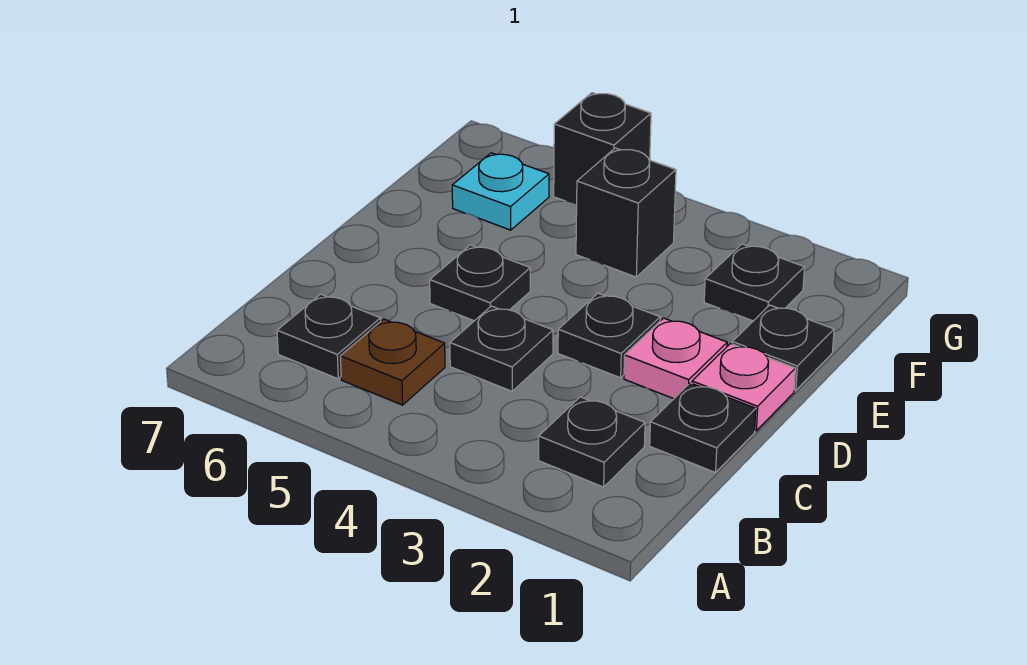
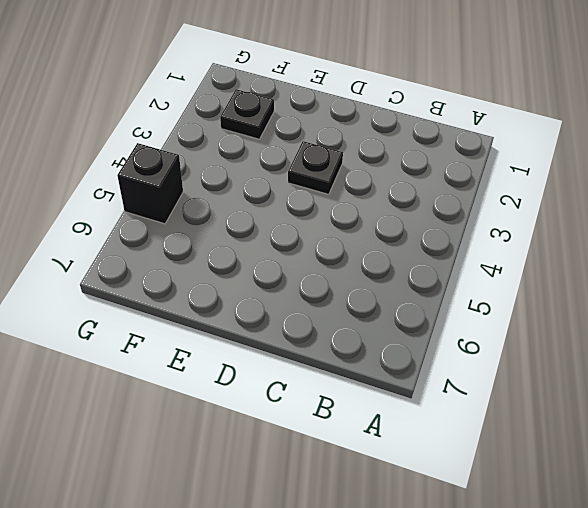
none -> black plate B2 level 1
none -> brown plate B5 level 1
none -> black plate B6 level 1

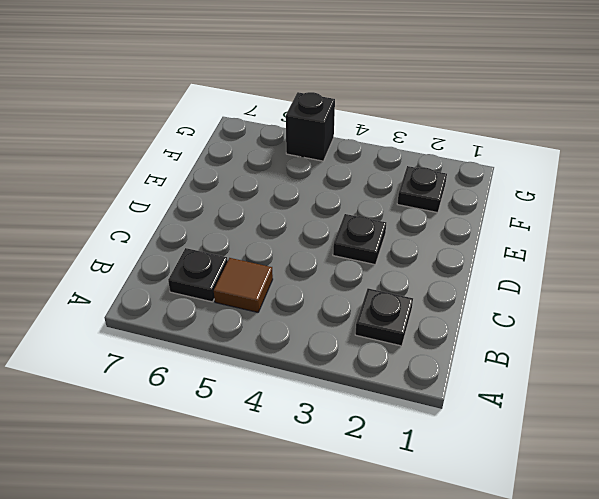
brown tile B5 level 1 -> brown plate B5 level 1
none -> black plate C1 level 1
none -> black plate C4 level 1
none -> pink plate D1 level 1

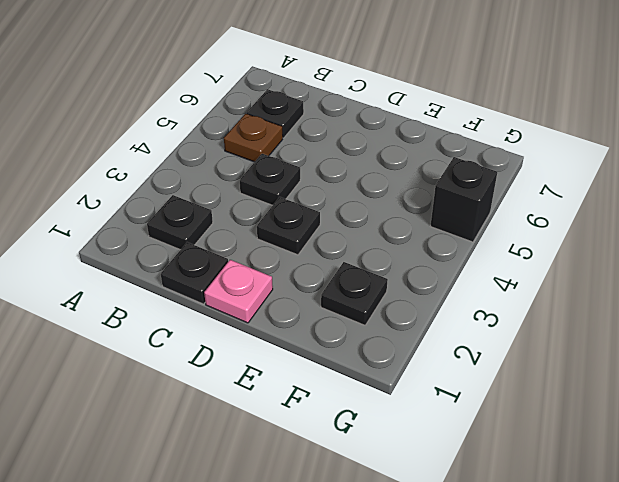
none -> pink plate D2 level 1
none -> black plate D5 level 1
none -> black plate E1 level 1

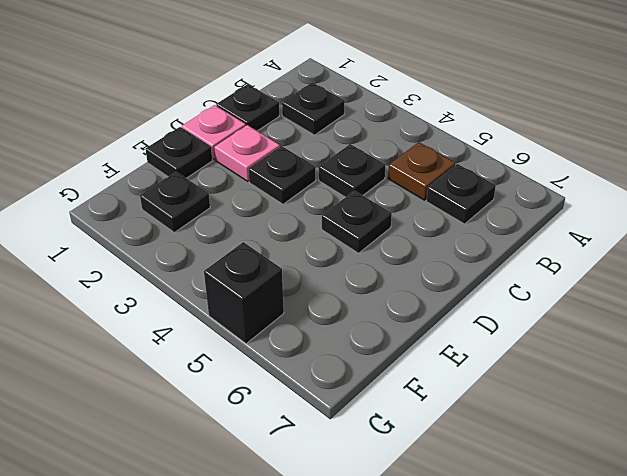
none -> black brick F4 level 1
none -> cyan plate F6 level 1

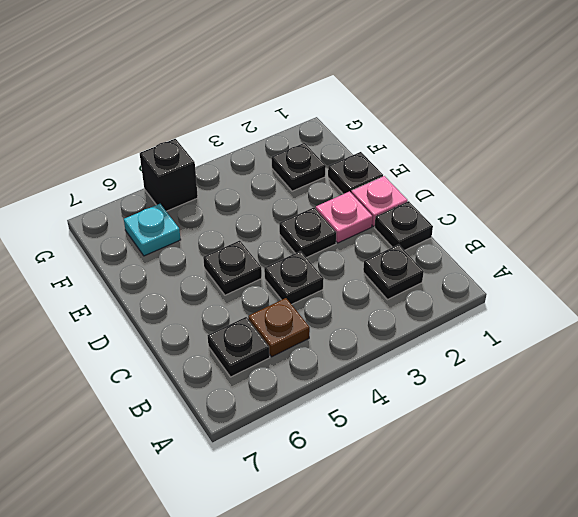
none -> black brick F4 level 1

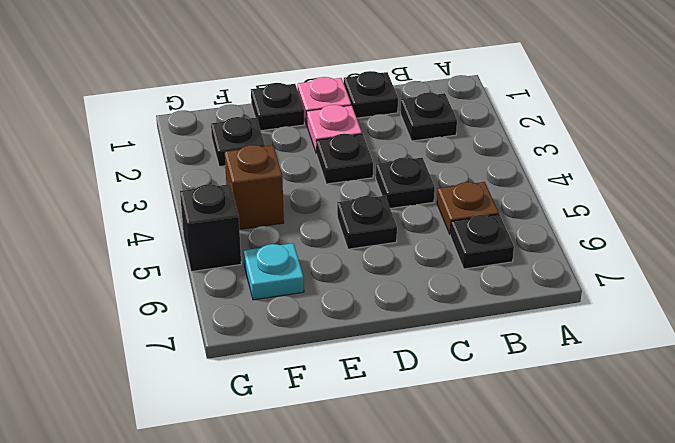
brown brick F4 level 1 -> black brick F4 level 1

